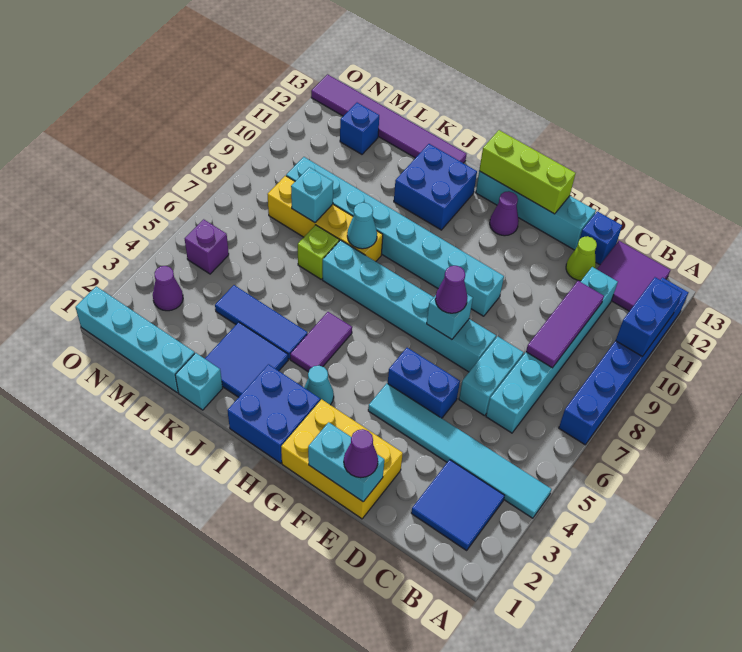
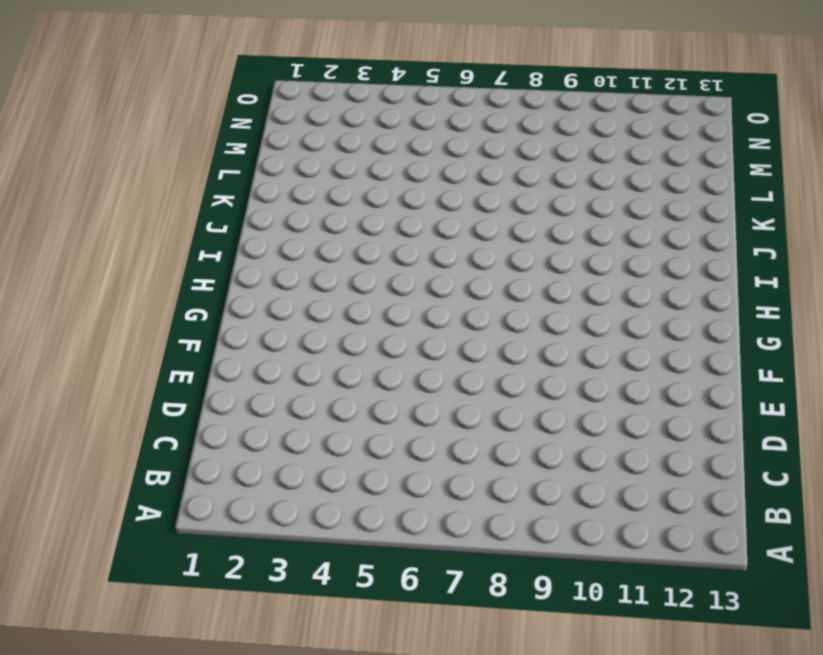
none -> cyan tile A4:F4 level 1
none -> blue brick A7:A12 level 1
none -> blue tile B2:C3 level 1
none -> purple tile B12:C13 level 1

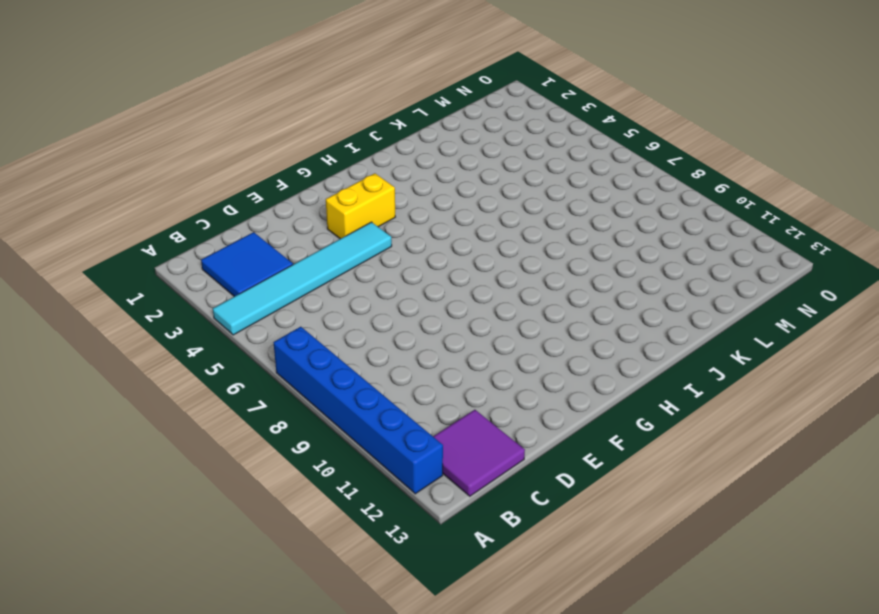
yellow brick F3:G3 level 1 -> none
none -> cyan brick C6:C11 level 1
none -> cyan brick D6:D7 level 1
none -> lime cone D12 level 1
none -> blue brick D13 level 1

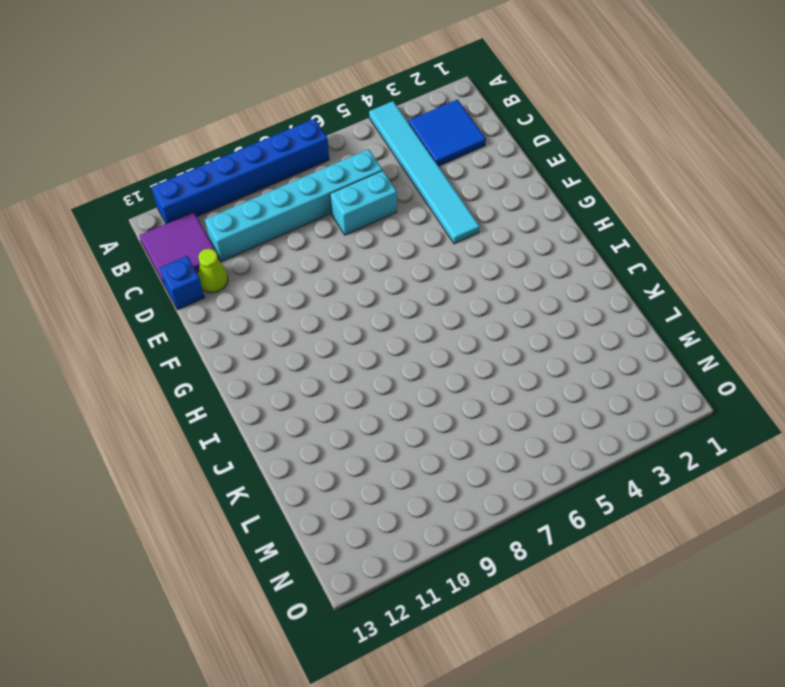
none -> yellow brick E1:G2 level 1
none -> blue brick E5:F5 level 1
none -> cyan brick E7:J7 level 1
none -> cyan brick E13:H13 level 1

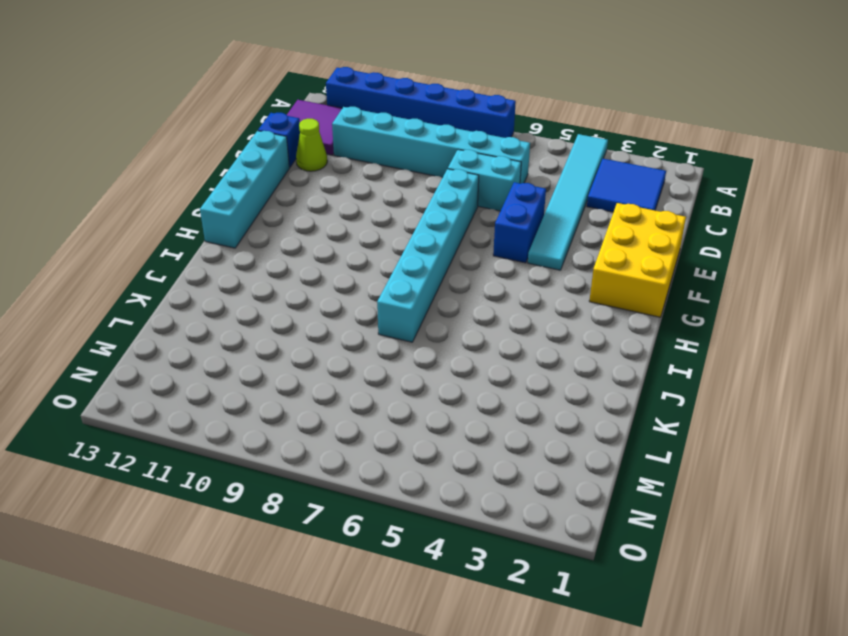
none -> cyan brick F9:M9 level 1
none -> purple cone G12 level 1
none -> blue brick H1:I2 level 1
none -> cyan cone H3 level 1

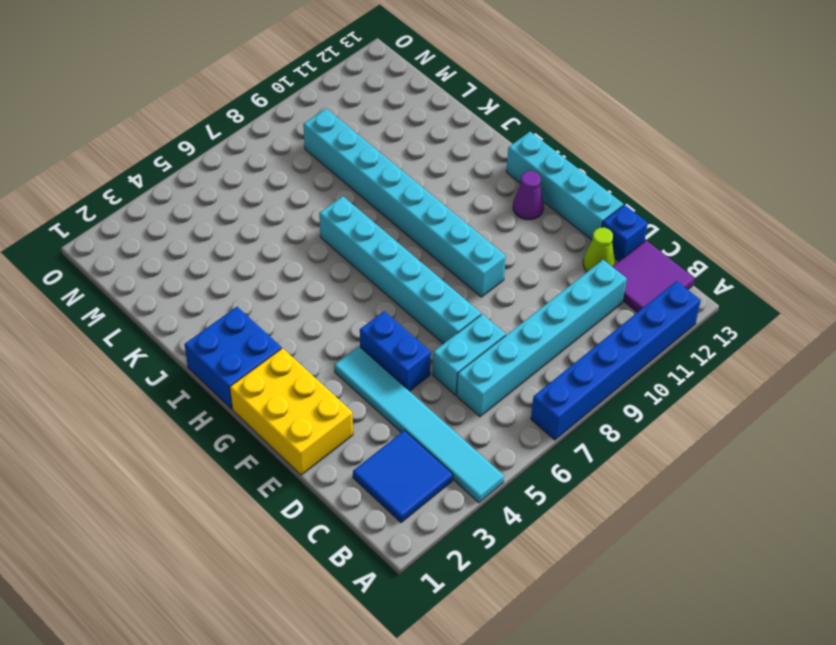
none -> cyan cone H3 level 1
none -> purple tile I4:I5 level 1
none -> blue brick I11:J12 level 1
none -> blue tile J2:K3 level 1

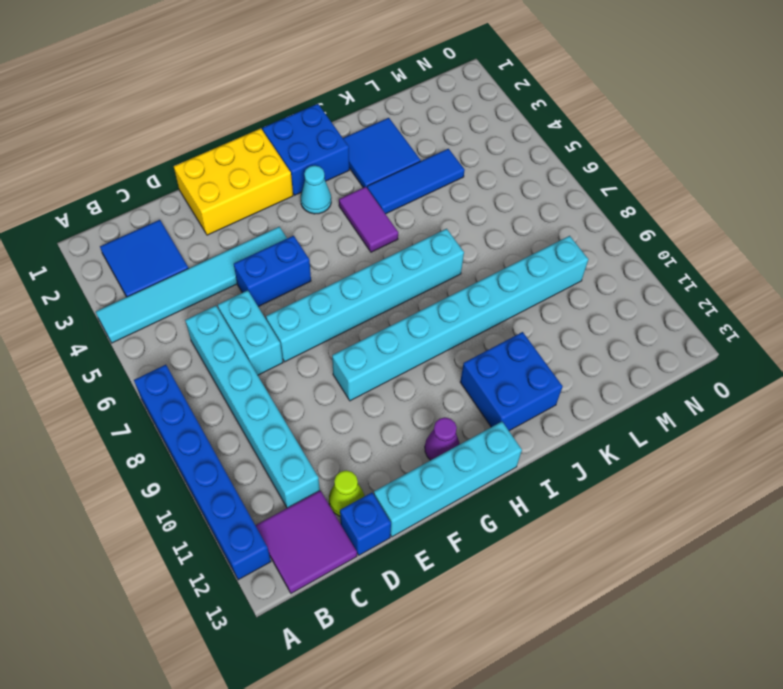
none -> yellow brick J8:M8 level 1
none -> purple tile J13:O13 level 1
none -> cyan brick K1 level 1
none -> lime brick K7 level 1

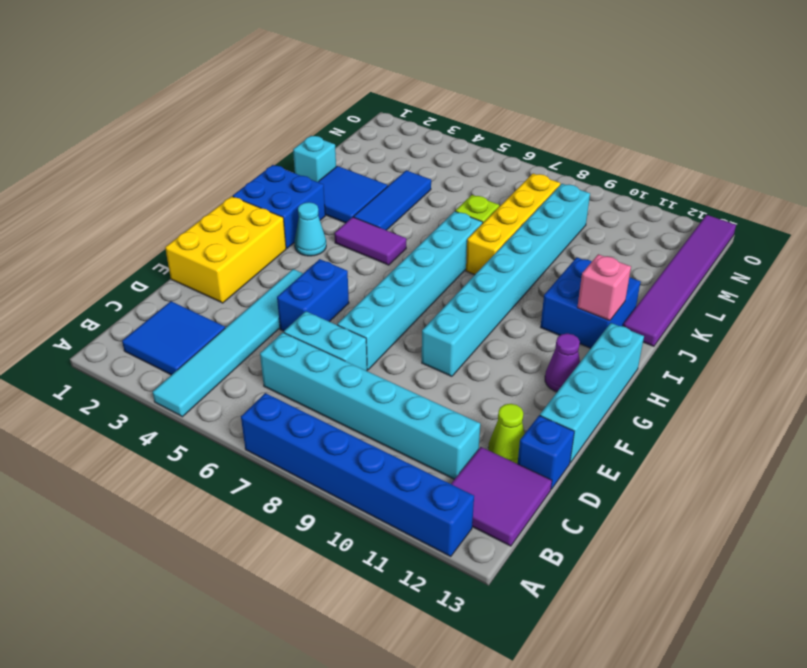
pink brick I12 level 2 -> none
none -> cyan brick L1:O1 level 1
none -> blue brick M12 level 1
none -> purple cone N3 level 1
none -> purple brick N5 level 1

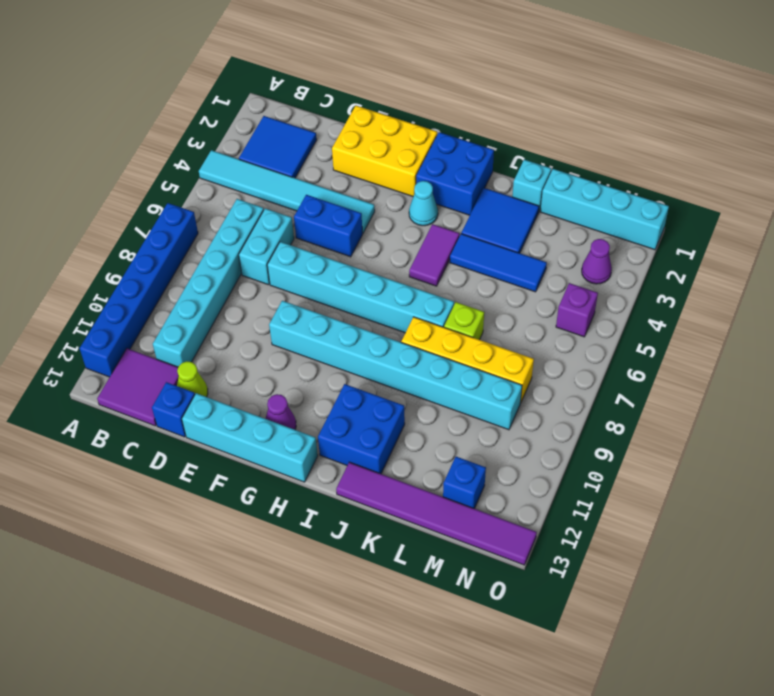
none -> blue brick A10:A11 level 2
none -> purple tile C8:C10 level 2
none -> cyan brick E1:F1 level 2
none -> cyan brick F7 level 2

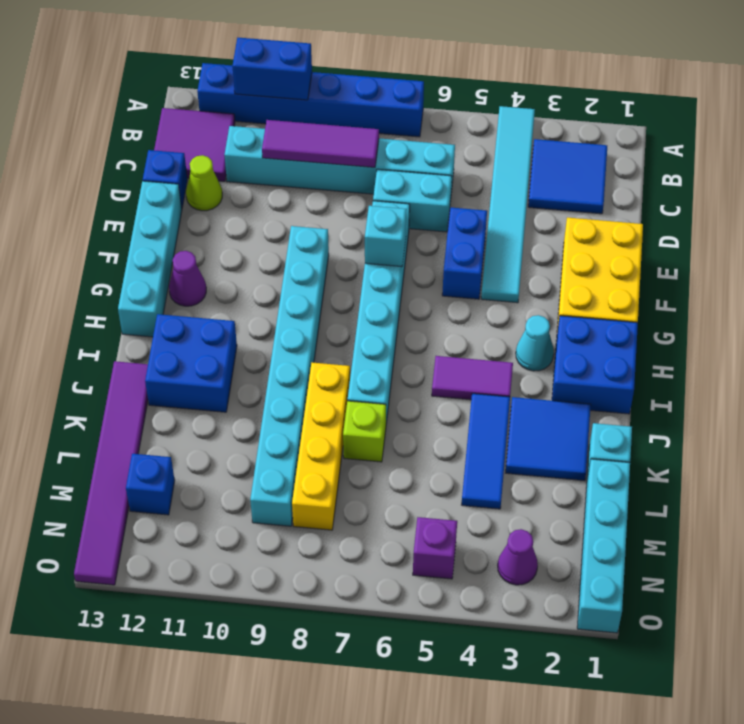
none -> cyan brick E1:F1 level 2
none -> lime brick F13:H13 level 2
none -> cyan cone J8 level 2
none -> cyan brick L8 level 2

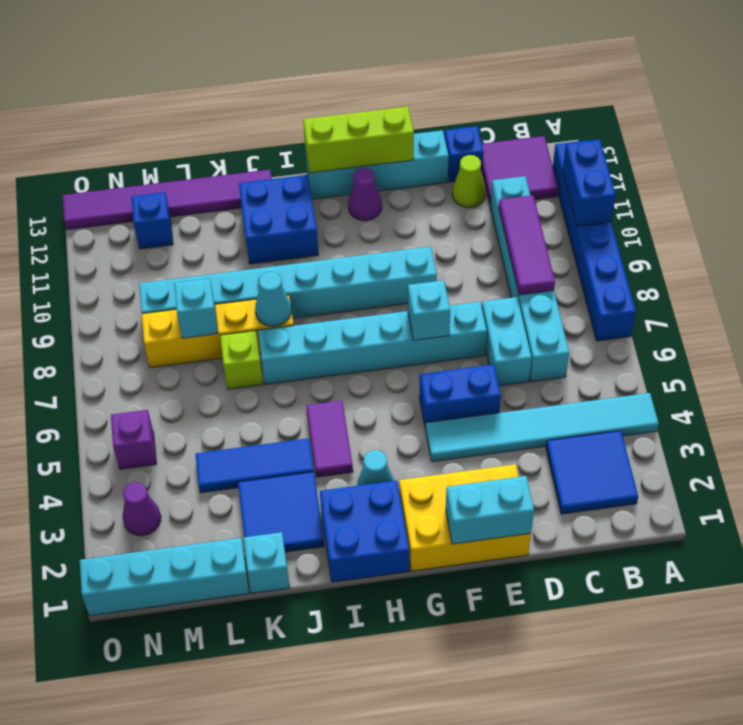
none -> purple cone E1 level 3
none -> purple cone F7 level 3

